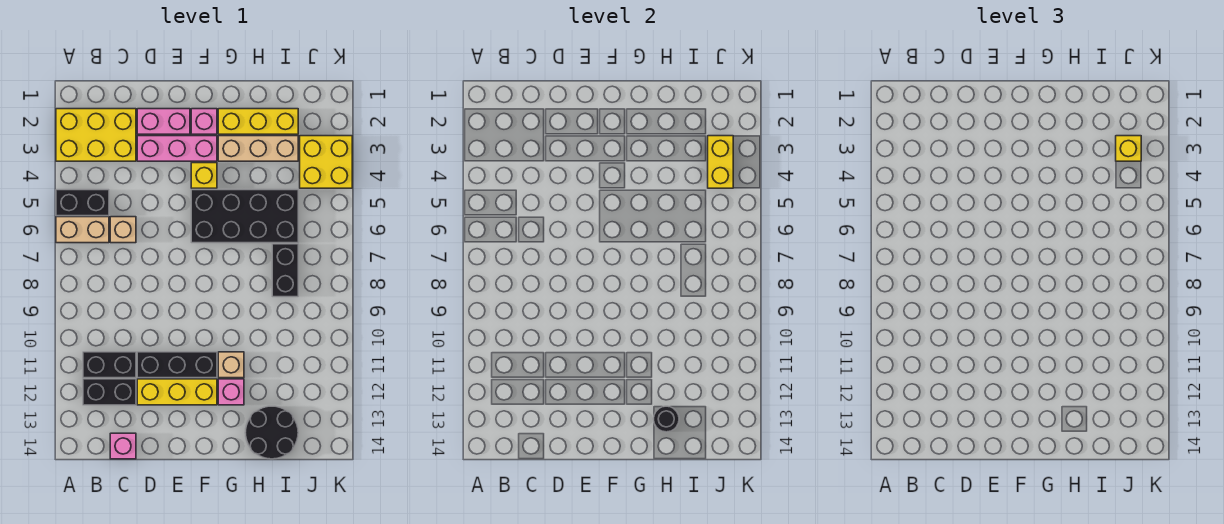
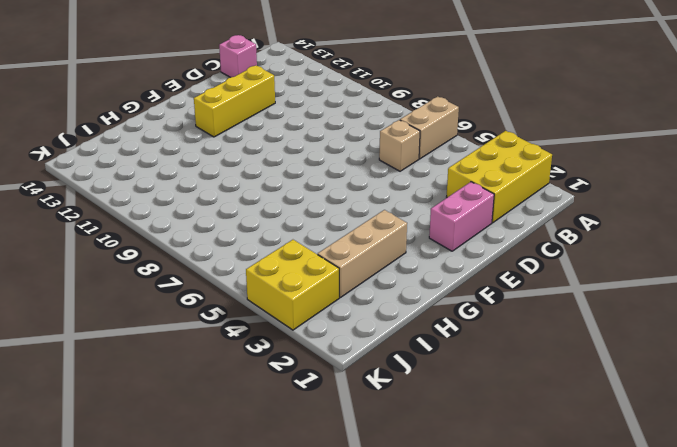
none -> black brick A5:B5 level 1
none -> black brick B11:C11 level 1
none -> black brick B12:C12 level 1

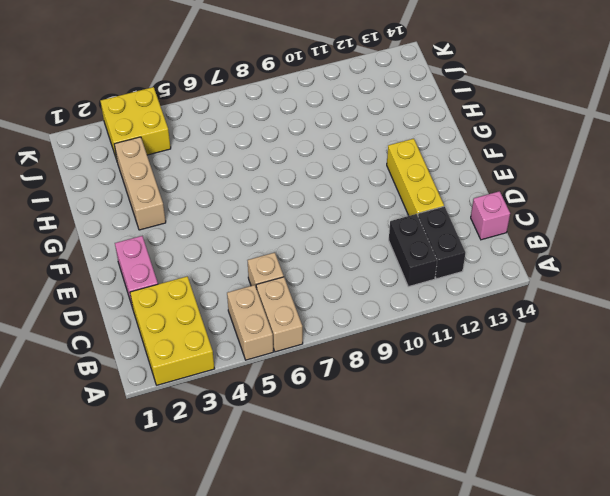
tan brick A5:B5 level 1 -> black brick A5:B5 level 1
none -> pink brick D3:F3 level 1
none -> black brick D11:F11 level 1
none -> pink brick F2 level 1

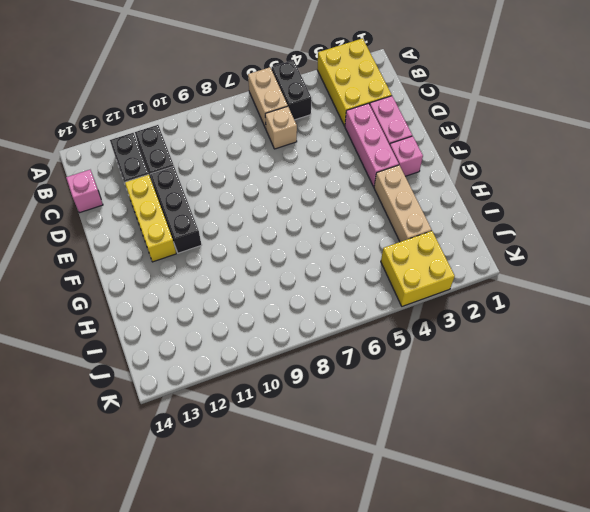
none -> yellow brick F4 level 1
none -> black brick F5:I6 level 1
none -> yellow brick G2:I2 level 1

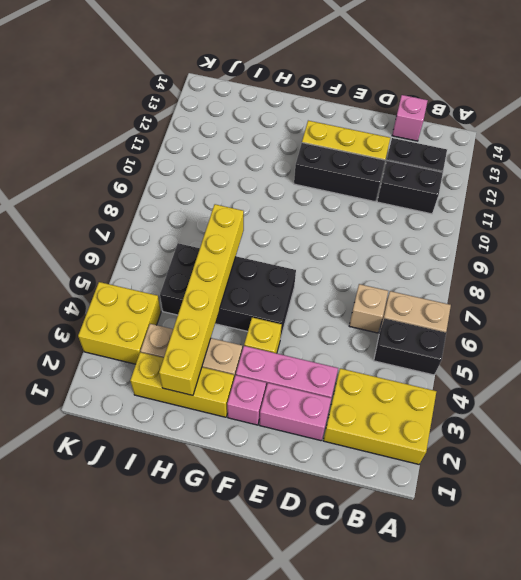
yellow brick H2:H7 level 2 -> none
none -> tan brick G11 level 1
none -> pink brick G12 level 1
none -> black round brick H13:I14 level 1

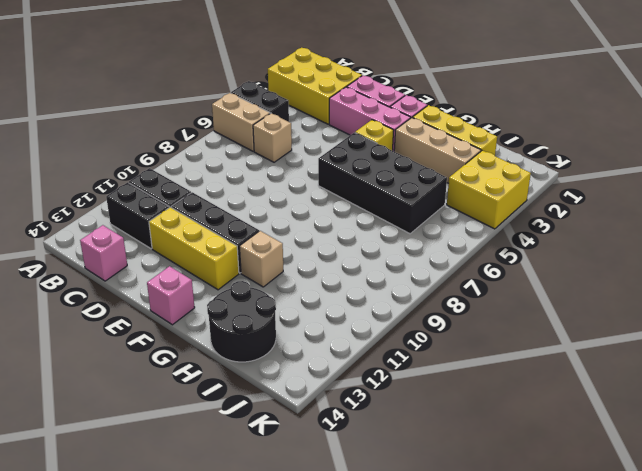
pink brick F14 level 1 -> pink brick G12 level 1
none -> black brick I7:I8 level 1
none -> black round brick H13 level 2
none -> yellow brick J3:J4 level 2

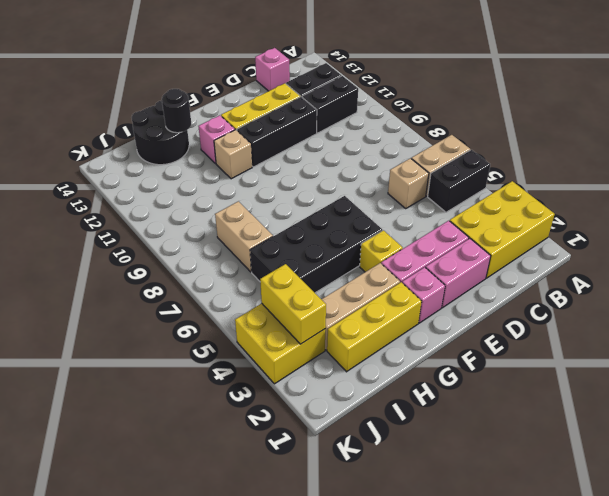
tan brick I7:I8 level 1 -> black brick I7:I8 level 1
none -> yellow brick J3 level 3

